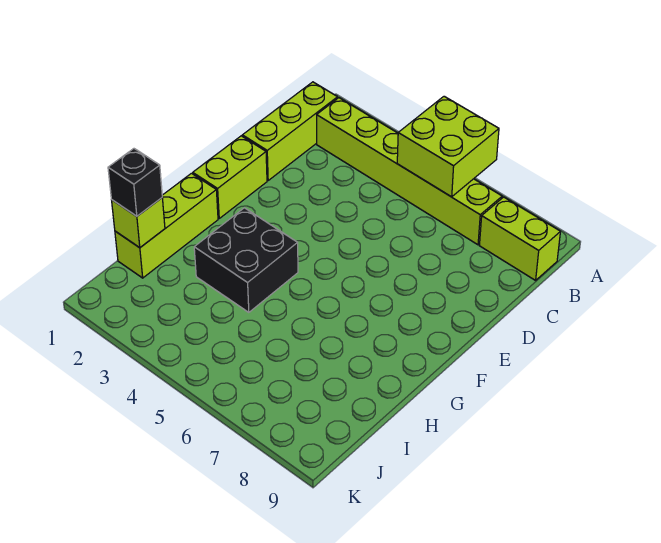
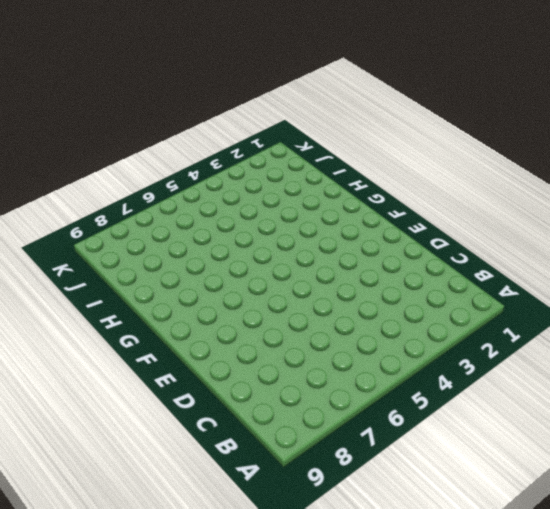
none -> lime brick B1:D1 level 1
none -> lime brick B2:B7 level 1

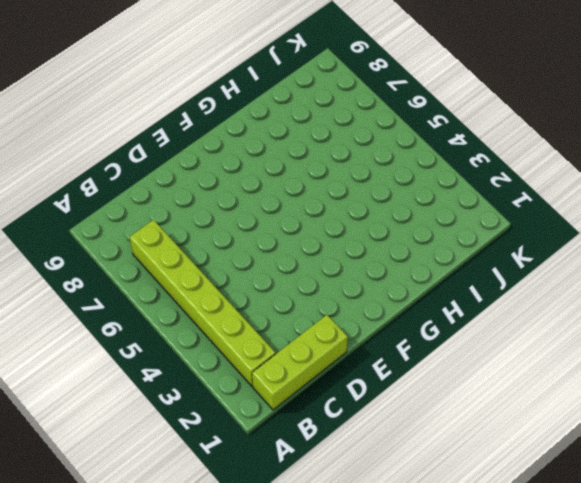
none -> lime brick B8:B9 level 1
none -> lime brick E1:F1 level 1

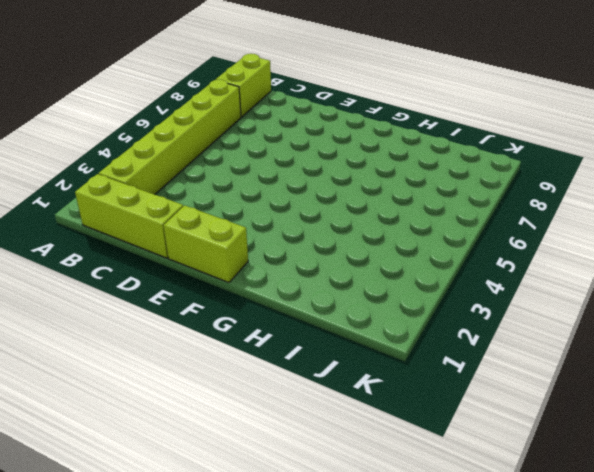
none -> lime brick G1:I1 level 1
none -> black brick G3:H4 level 1

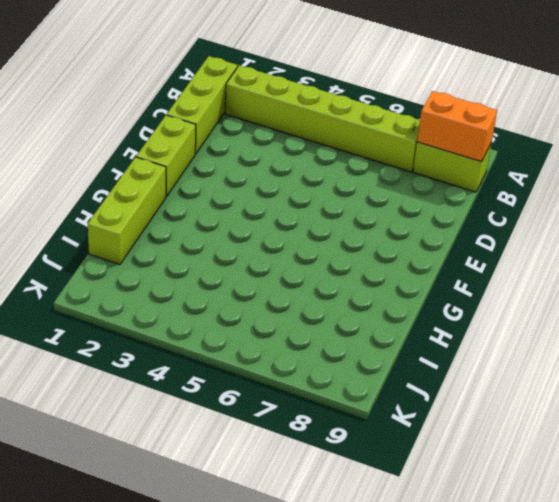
orange brick B8:B9 level 2 -> none
none -> black brick G3:H4 level 1
none -> lime brick A5:B6 level 2

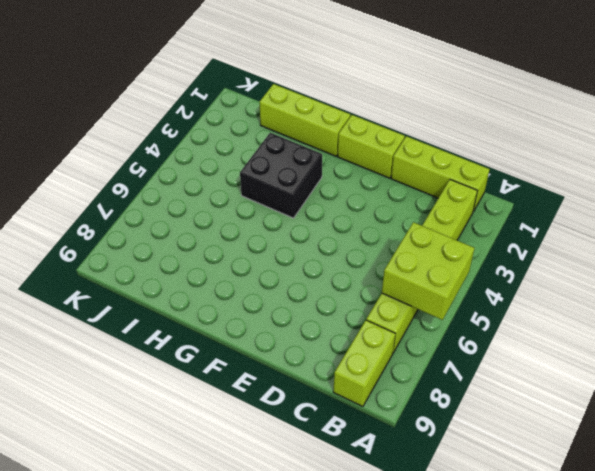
none -> lime brick I1 level 2
none -> black brick I1 level 3

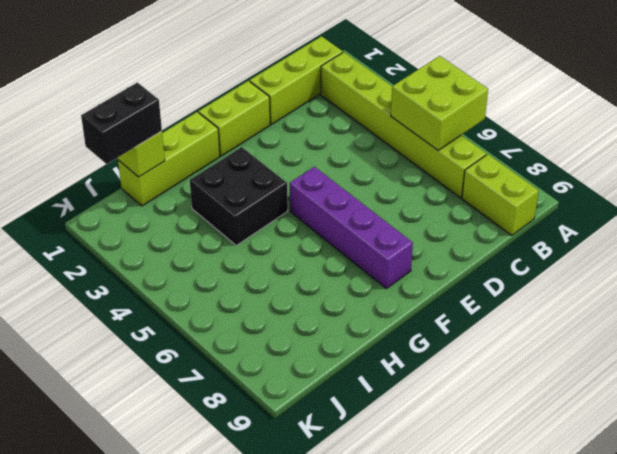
purple brick F5:F8 level 1 -> none
black brick I1:J1 level 3 -> black brick I1 level 3

